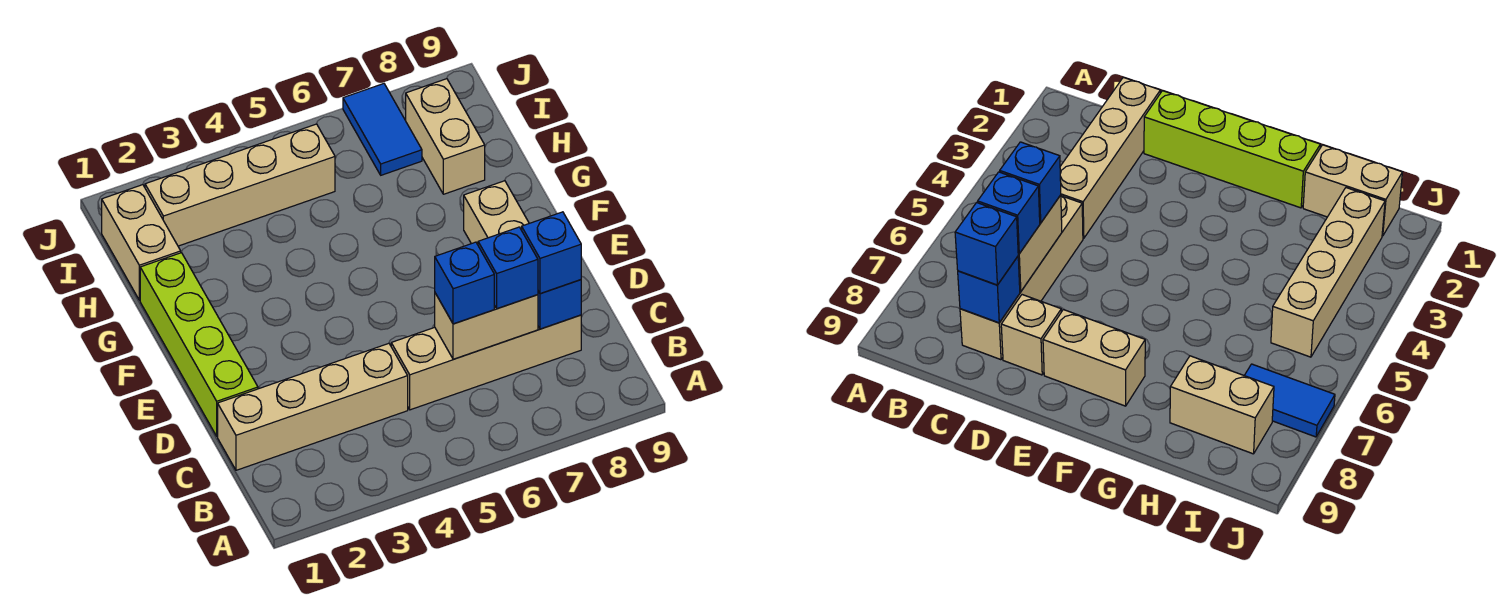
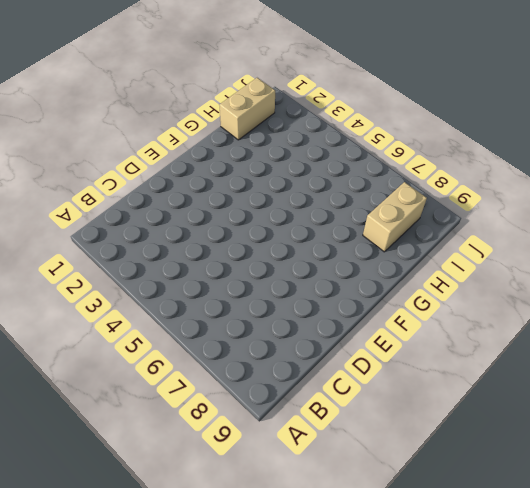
none -> tan brick C1:C4 level 1
none -> tan brick C5:C8 level 1
none -> lime brick D1:G1 level 1

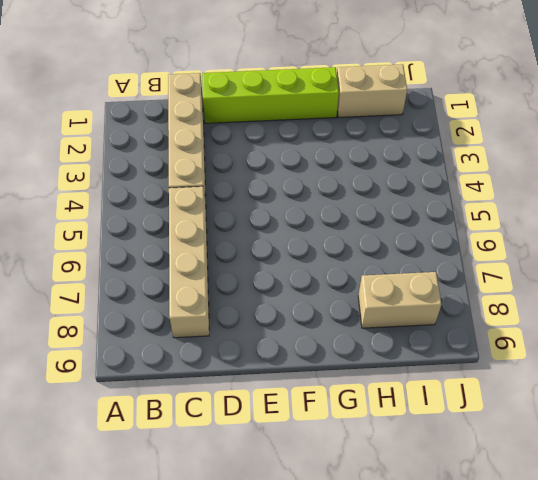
none -> tan brick D8 level 1
none -> tan brick E8:F8 level 1
none -> tan brick I2:I5 level 1

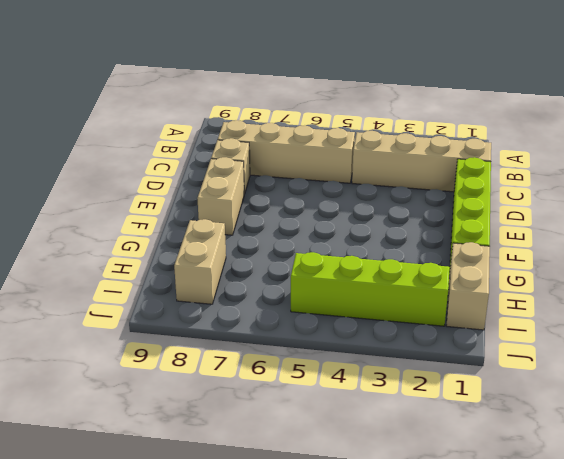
lime brick I2:I5 level 1 -> tan brick I2:I5 level 1
none -> blue tile I7:J7 level 1
none -> tan brick C6:C7 level 2
none -> blue brick C8 level 2

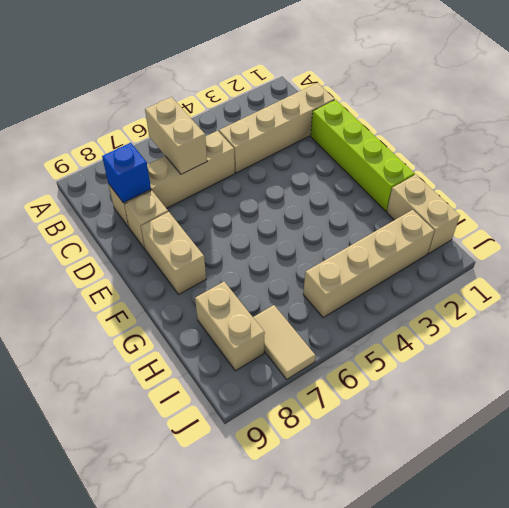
tan brick B6:C6 level 2 -> tan brick C6:C7 level 2
tan tile I7:J7 level 1 -> blue tile I7:J7 level 1
none -> blue brick C6 level 3
none -> blue brick C7 level 3
none -> blue brick C8 level 3

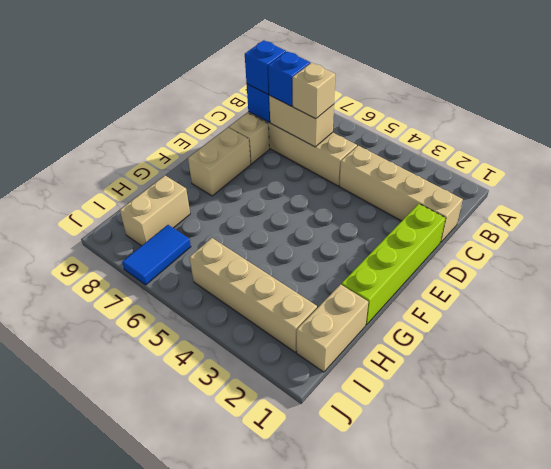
tan brick C6 level 3 -> blue brick C6 level 3

